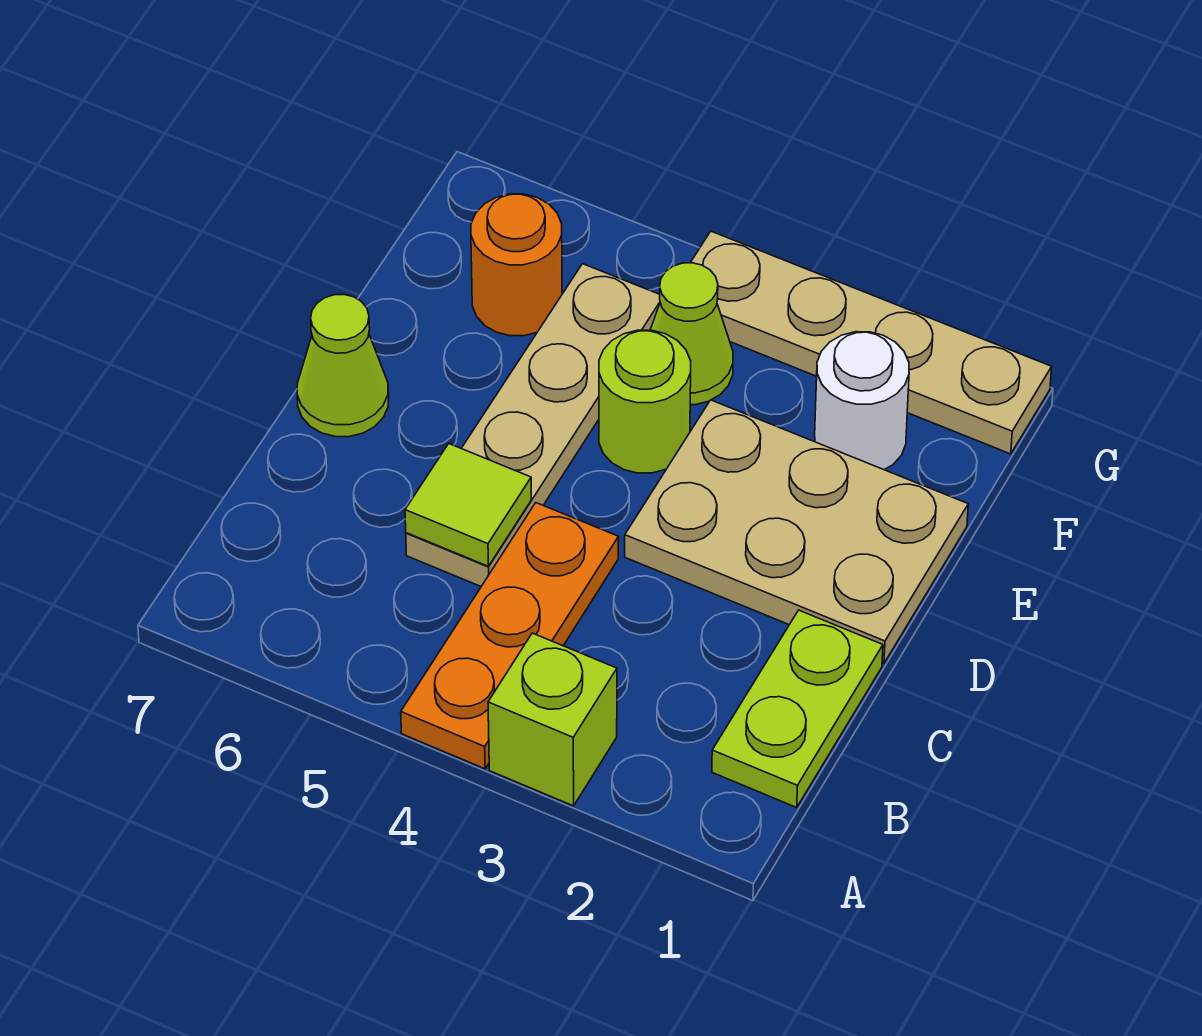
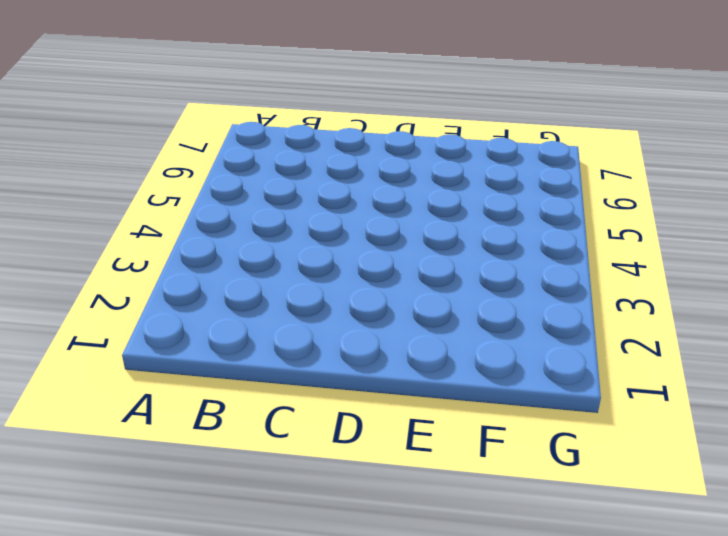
none -> lime brick A3 level 1
none -> orange plate A4:C4 level 1
none -> lime plate B1:C1 level 1

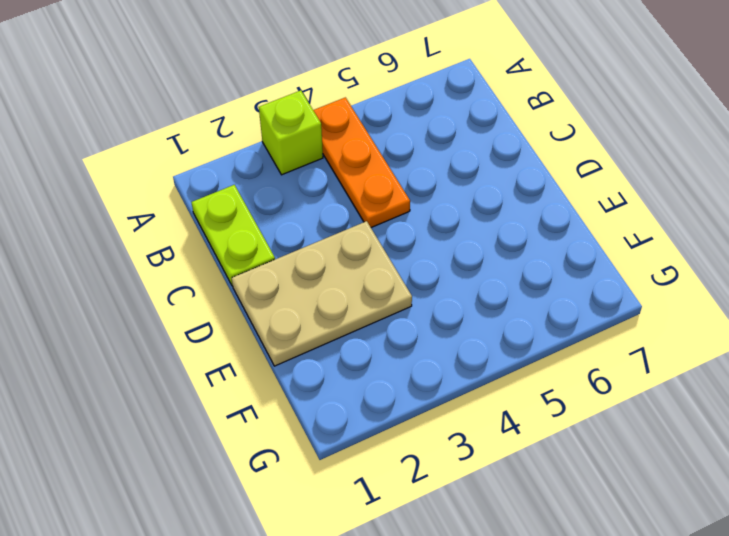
none -> tan plate C5:F5 level 1
none -> lime cone D7 level 1
none -> lime round brick E4 level 1

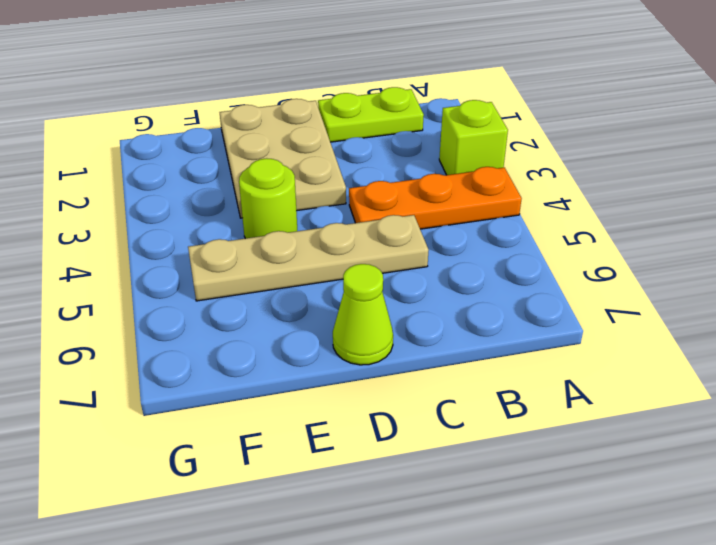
none -> white round brick F2 level 1
none -> lime cone F4 level 1
none -> orange round brick F6 level 1

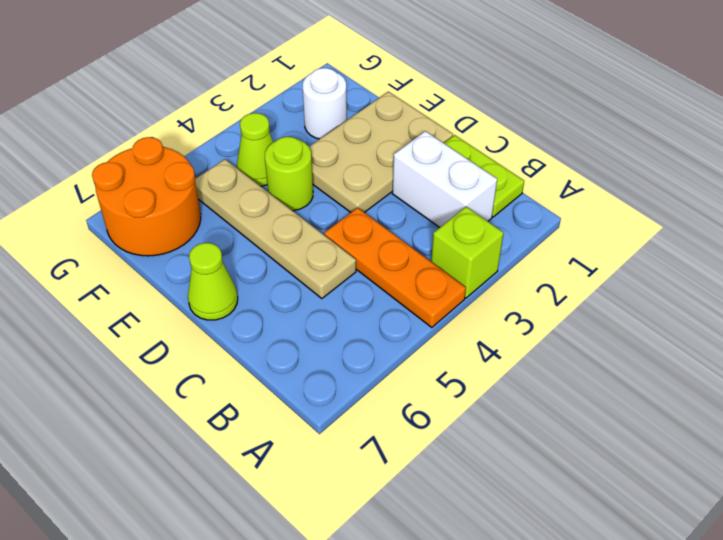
white brick B2:C2 level 1 -> none
orange round brick F6:G7 level 1 -> orange round brick F6 level 1
none -> tan plate G1:G4 level 1
none -> lime tile C5 level 2

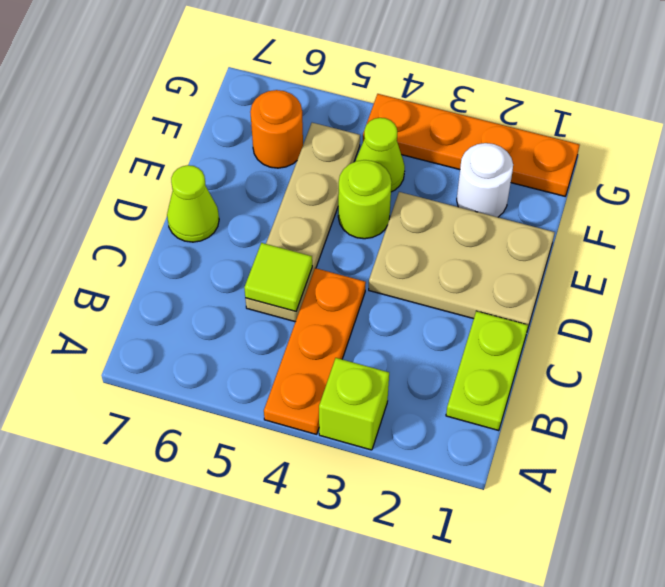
orange plate G1:G4 level 1 -> tan plate G1:G4 level 1

